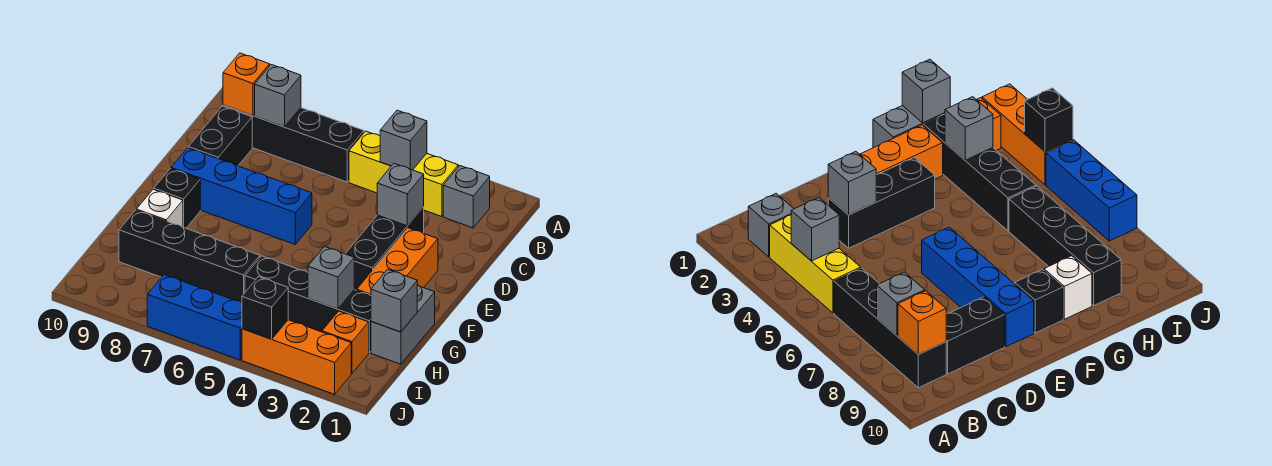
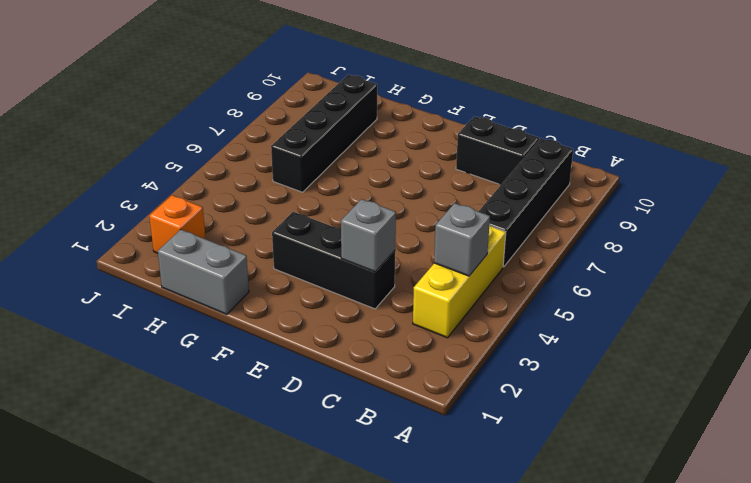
none -> grey brick B2 level 1
none -> orange brick E2:G2 level 1
none -> blue brick E6:E9 level 1

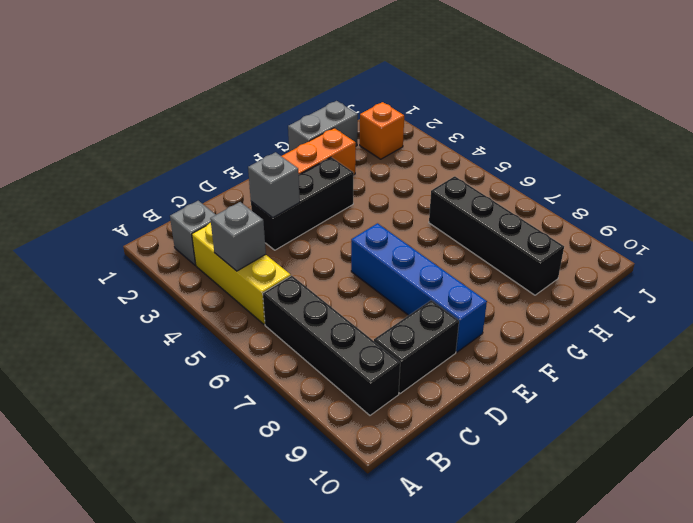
none -> black brick F9 level 1
none -> white brick G9 level 1
none -> black brick H2:H5 level 1

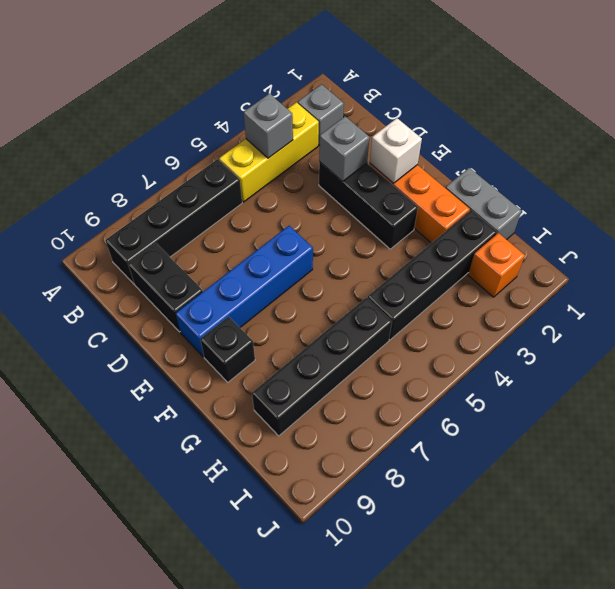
white brick E2 level 2 -> white brick G9 level 1
none -> orange brick J2:J4 level 1
none -> blue brick J5:J7 level 1
none -> grey brick B8 level 2

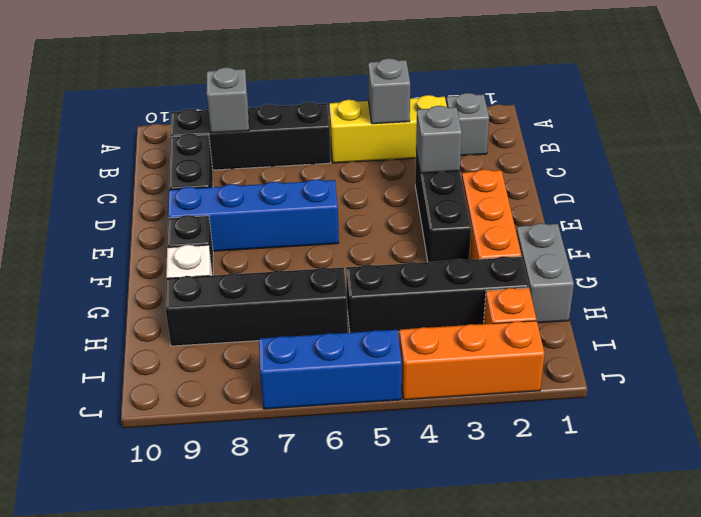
none -> orange brick B9 level 2
none -> grey brick H1 level 2
none -> grey brick H3 level 2

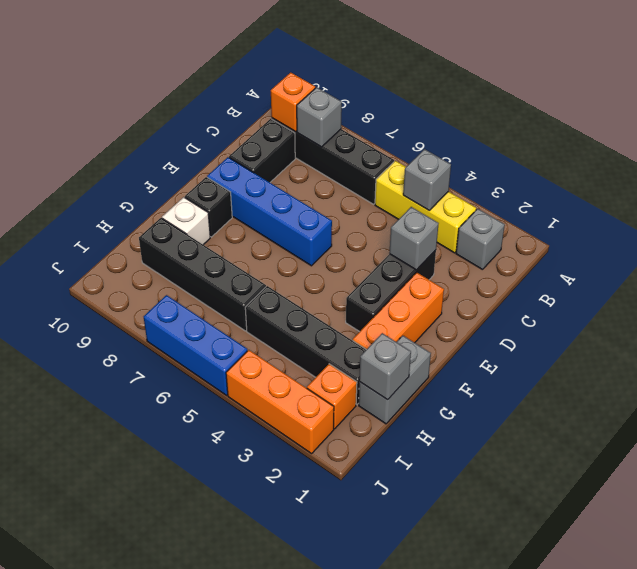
none -> grey brick H3 level 2
none -> black brick J4 level 2

